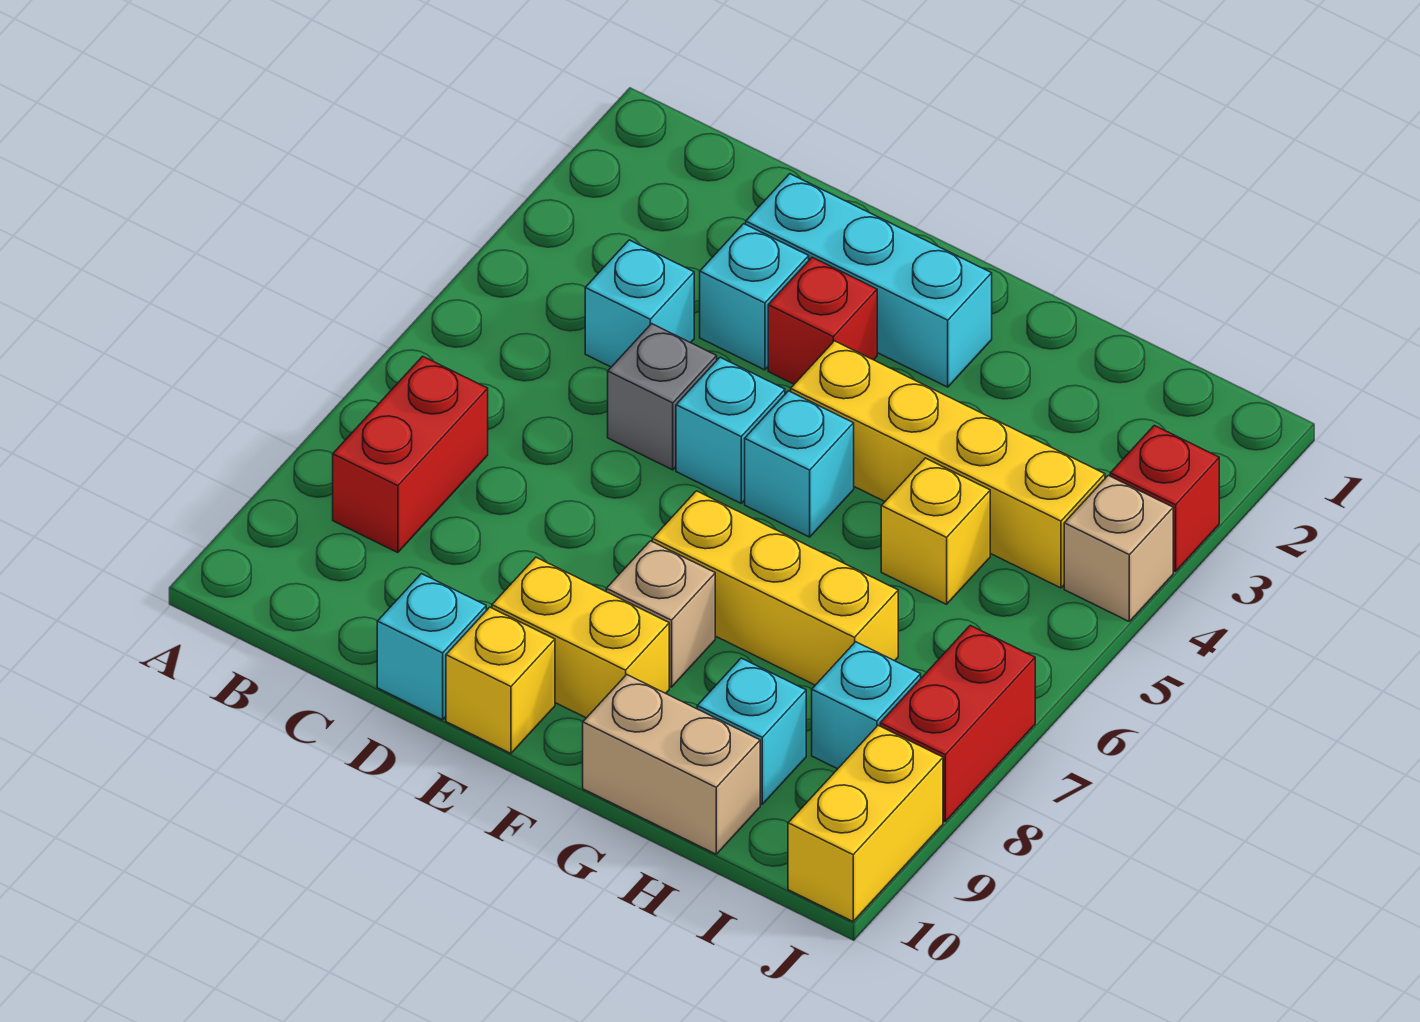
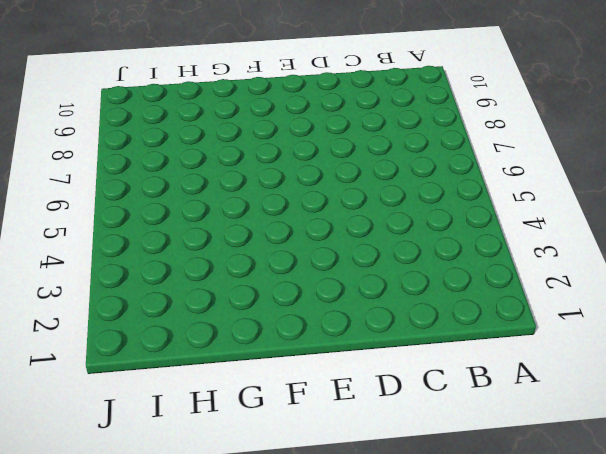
none -> red brick B7:B8 level 1
none -> cyan brick C4 level 1
none -> cyan brick D2:F2 level 1

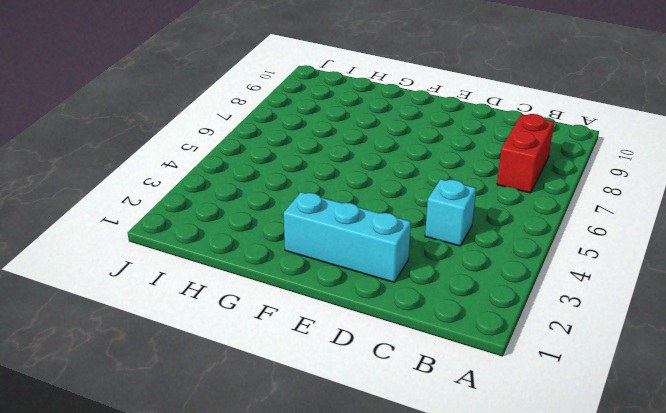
none -> cyan brick D3 level 1
none -> grey brick D5 level 1
none -> cyan brick D10 level 1

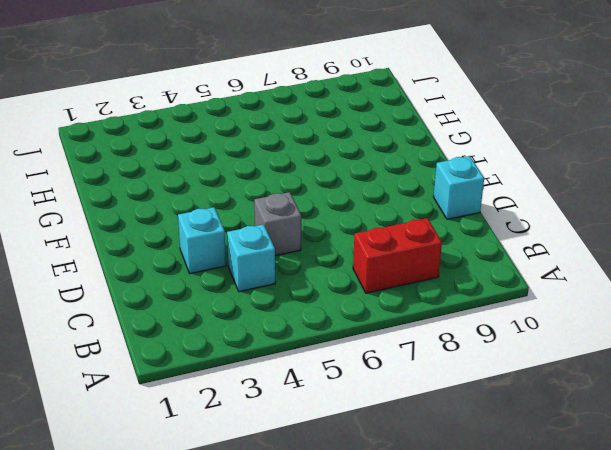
none -> cyan brick D2:F2 level 1
none -> red brick E3 level 1
none -> cyan brick E5 level 1

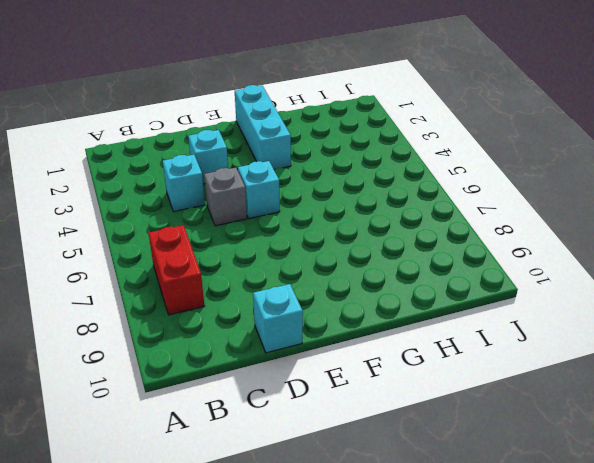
cyan brick F1:F3 level 1 -> cyan brick D2:F2 level 1
none -> red brick E3 level 1
none -> yellow brick E9:F9 level 1
none -> yellow brick E10 level 1

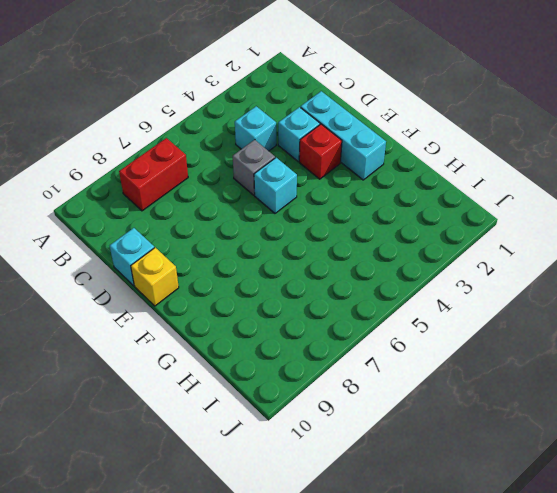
none -> yellow brick E9:F9 level 1
none -> yellow brick F4:I4 level 1
none -> cyan brick F5 level 1

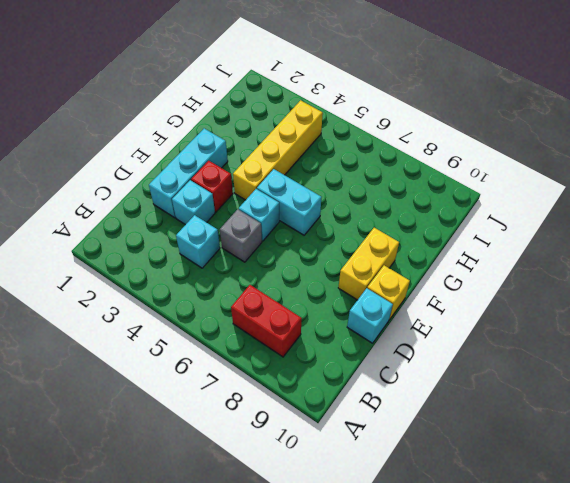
cyan brick F5:F6 level 1 -> cyan brick F5 level 1
none -> yellow brick F7:H7 level 1
none -> tan brick F8 level 1
none -> tan brick G10:H10 level 1

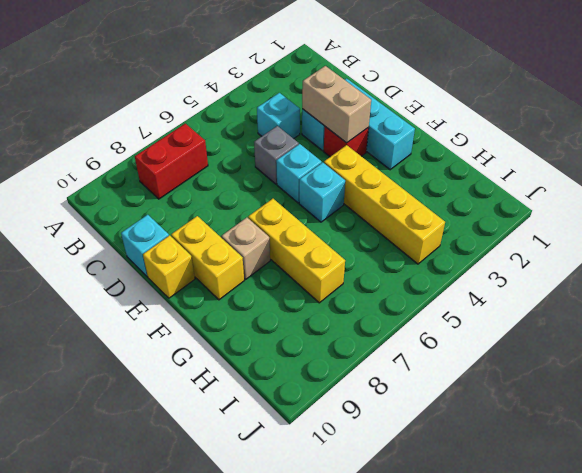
tan brick D3:E3 level 2 -> tan brick G10:H10 level 1
none -> yellow brick H5 level 1
none -> cyan brick H9 level 1
none -> cyan brick I8 level 1

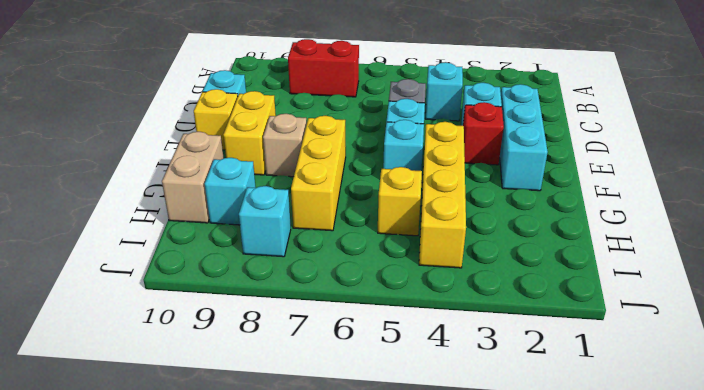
none -> red brick J3 level 1
none -> tan brick J4 level 1
none -> red brick J7:J8 level 1

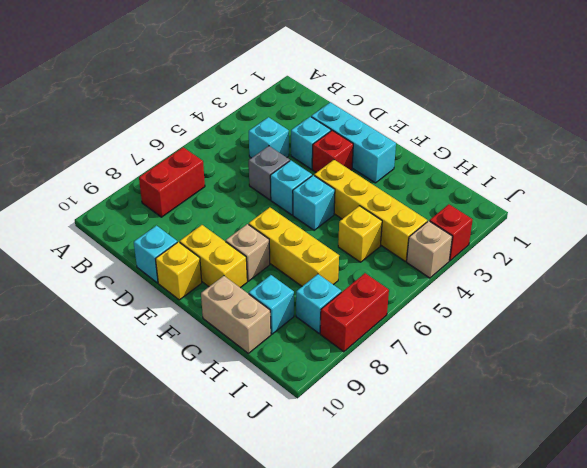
none -> yellow brick J9:J10 level 1

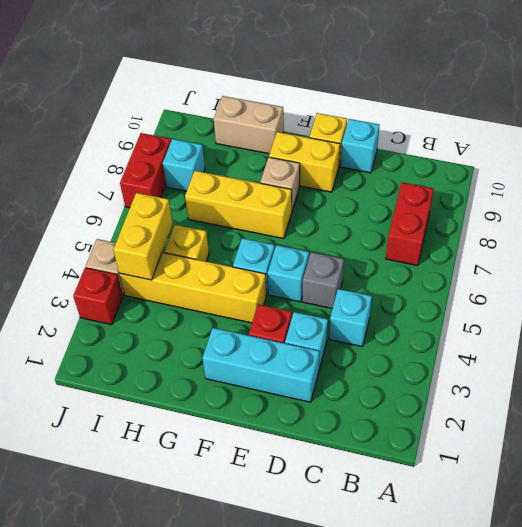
yellow brick I4:I5 level 2 -> yellow brick J9:J10 level 1
none -> cyan brick H9 level 1

